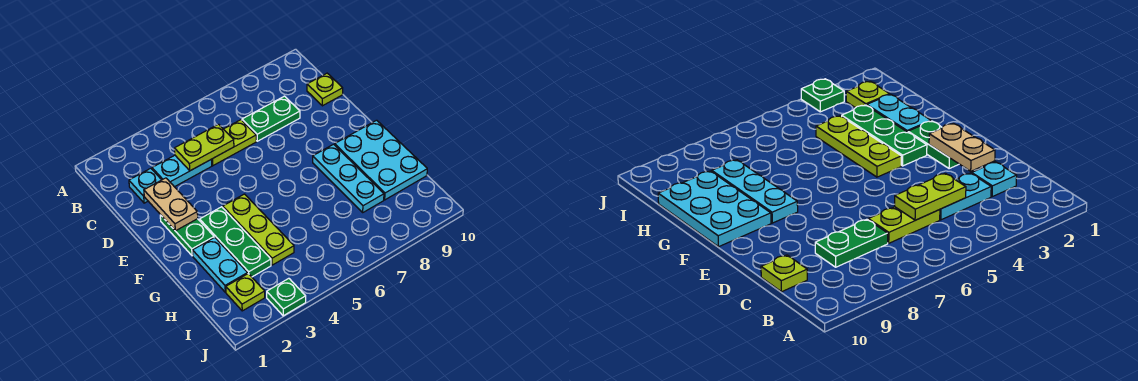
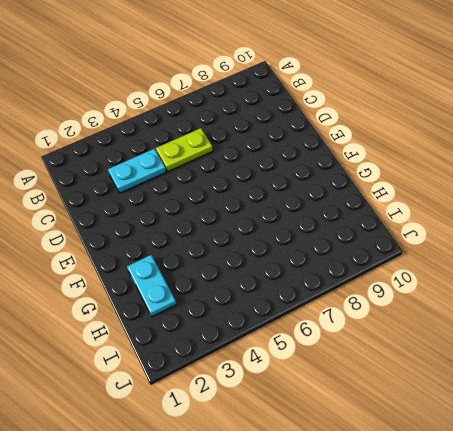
none -> cyan plate C2 level 1
none -> green plate C7:C8 level 1
none -> lime plate C10 level 1

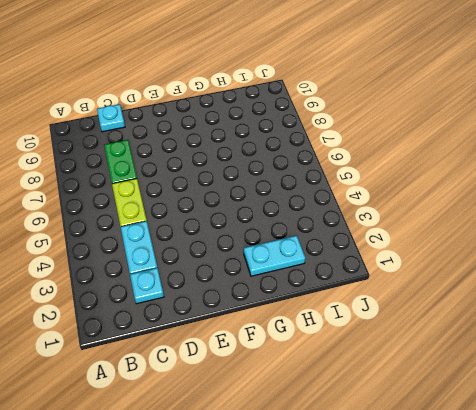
cyan plate C10 level 1 -> lime plate C10 level 1
none -> green plate E2:F2 level 1
none -> green plate F3:H3 level 1
none -> lime plate F4:H4 level 1

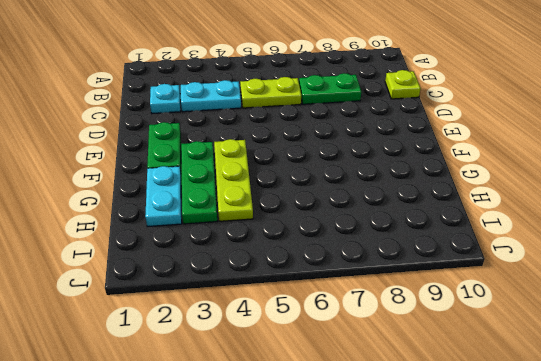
none -> cyan plate F8:H8 level 1
none -> cyan plate F9:H10 level 1
none -> lime plate I2 level 1

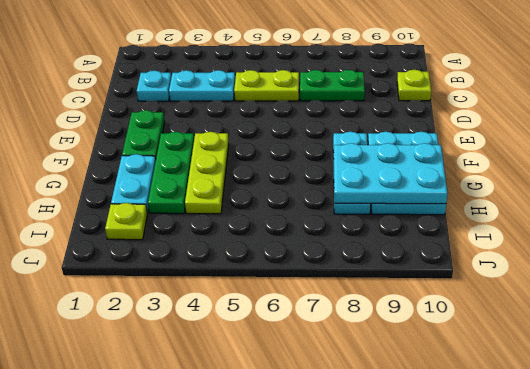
cyan plate G8:H10 level 2 -> none
none -> green plate J3 level 1
none -> lime plate C4:C5 level 2
none -> tan plate D2:E2 level 2

